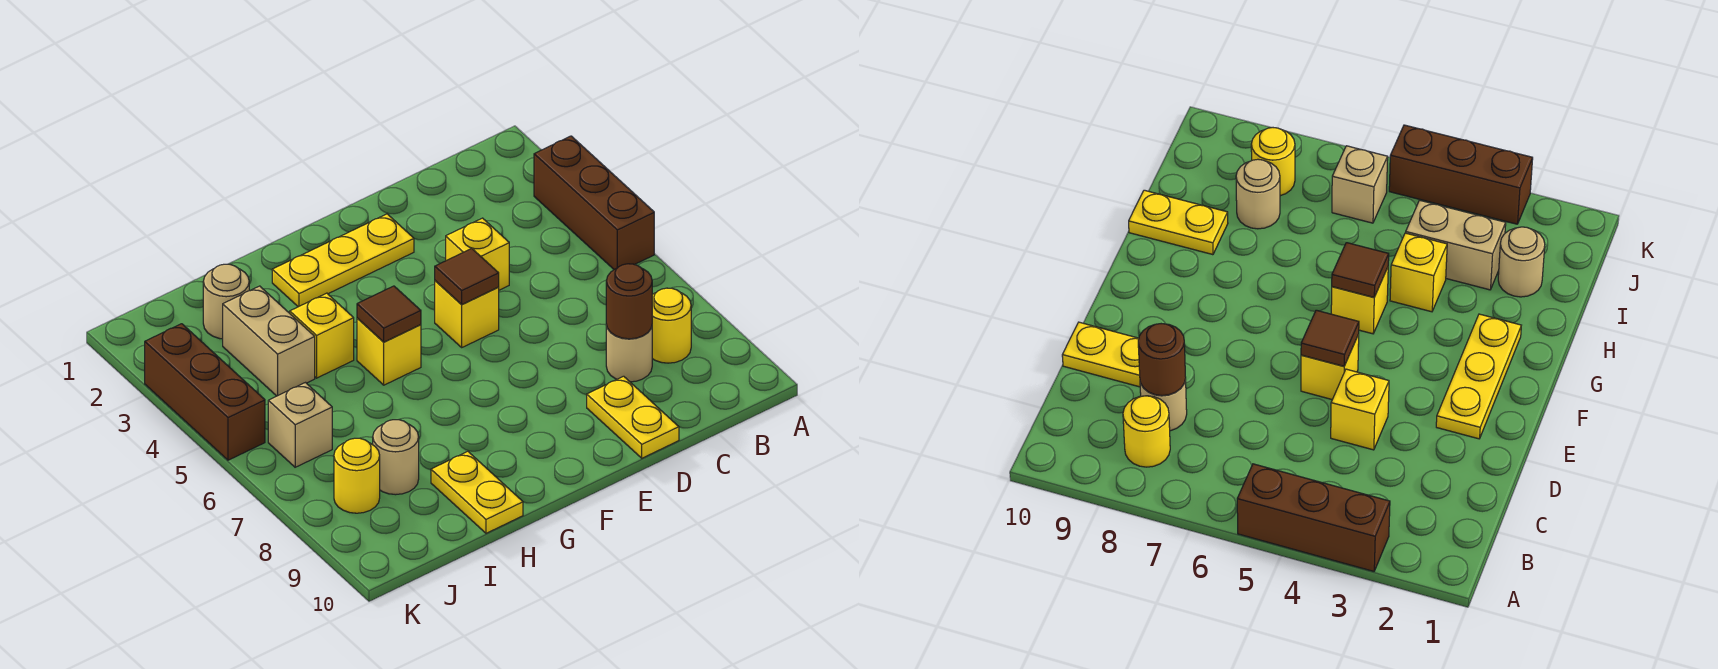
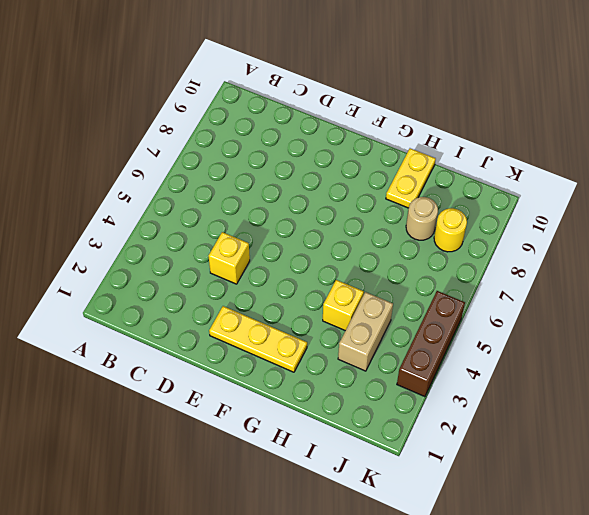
none -> brown brick A3:A5 level 1
none -> yellow round brick B8 level 1
none -> tan round brick C8 level 1

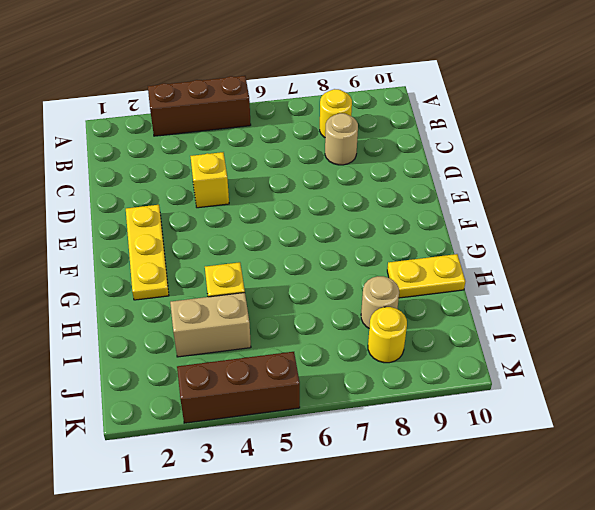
none -> yellow plate D9:D10 level 1
none -> yellow brick E5 level 1
none -> yellow brick G5 level 1

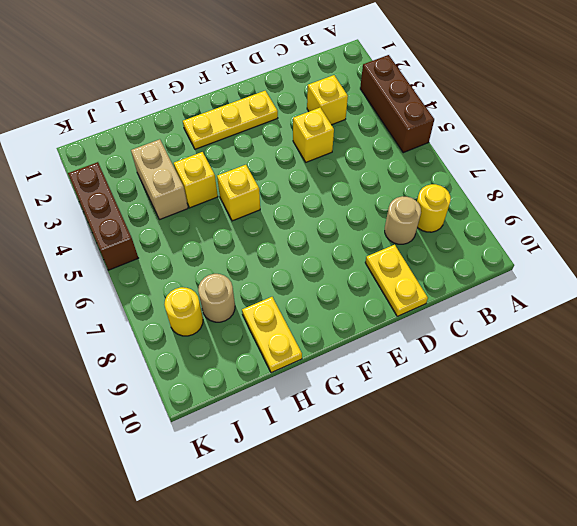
yellow brick C3 level 1 -> yellow brick E5 level 1
none -> tan round brick I2 level 1
none -> tan brick J6 level 1
none -> brown round brick C8 level 2

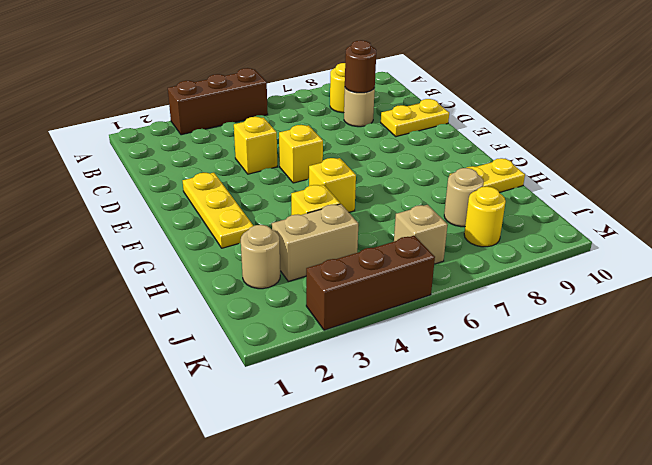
none -> brown tile E5 level 2
none -> brown tile G5 level 2

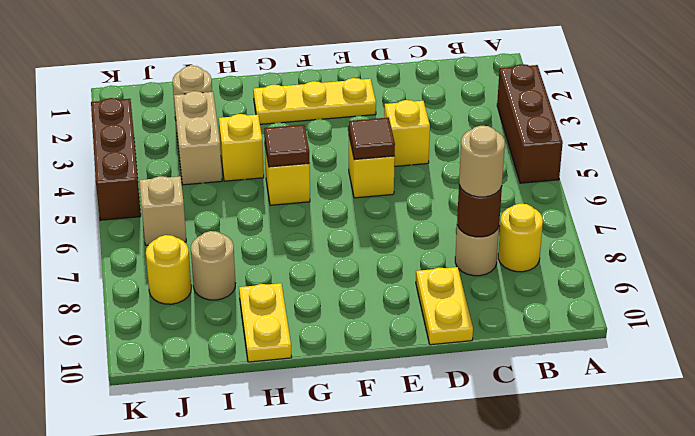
tan round brick C8 level 3 -> none

